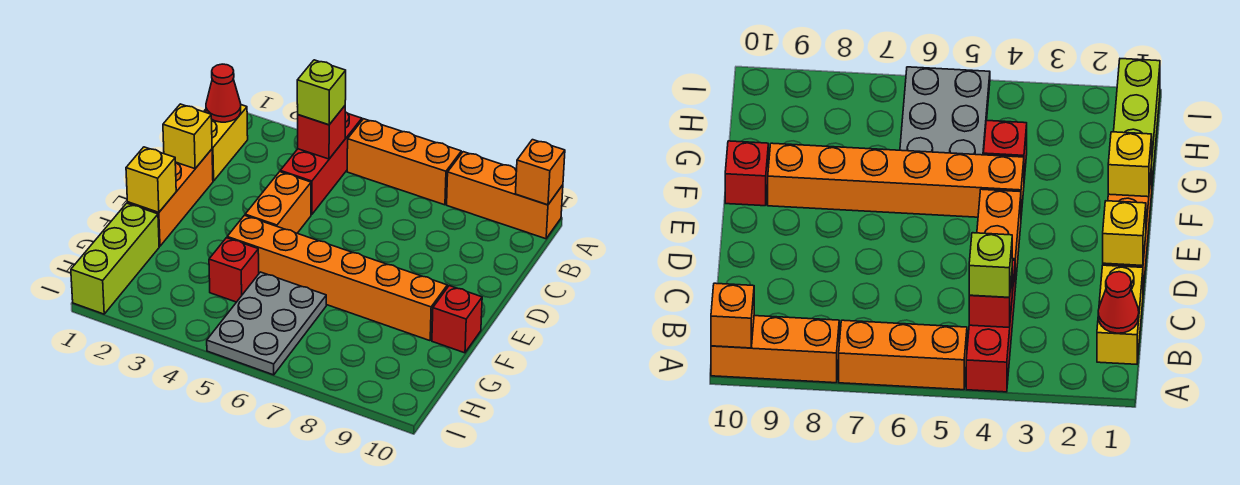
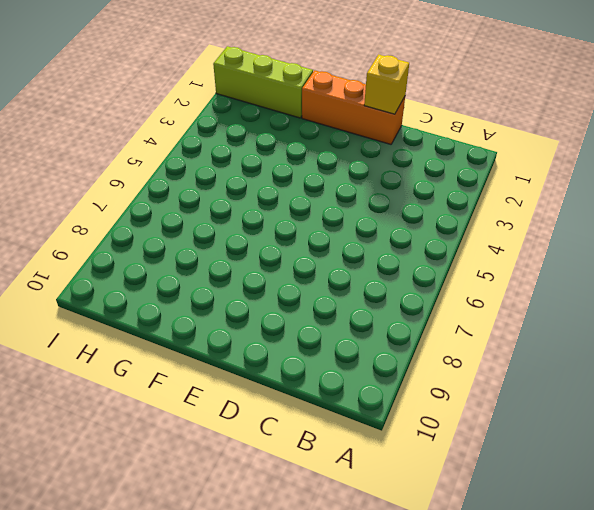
none -> red brick A4:C4 level 1
none -> orange brick A5:A7 level 1
none -> orange brick A8:A10 level 1

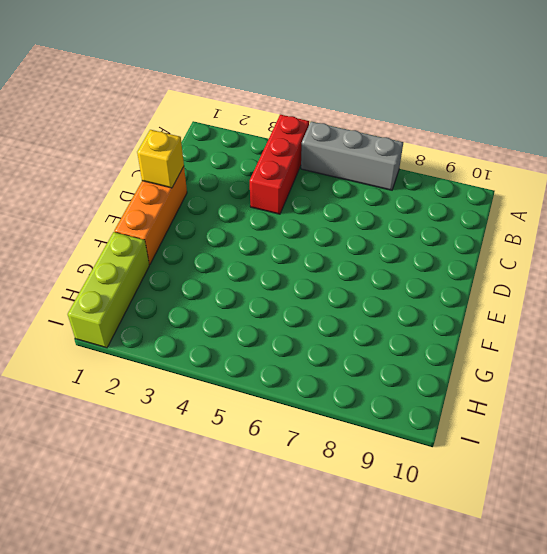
grey brick A5:A7 level 1 -> orange brick A5:A7 level 1
none -> orange brick A8:A10 level 1
none -> yellow brick B1:C1 level 1
none -> orange brick D4:E4 level 1

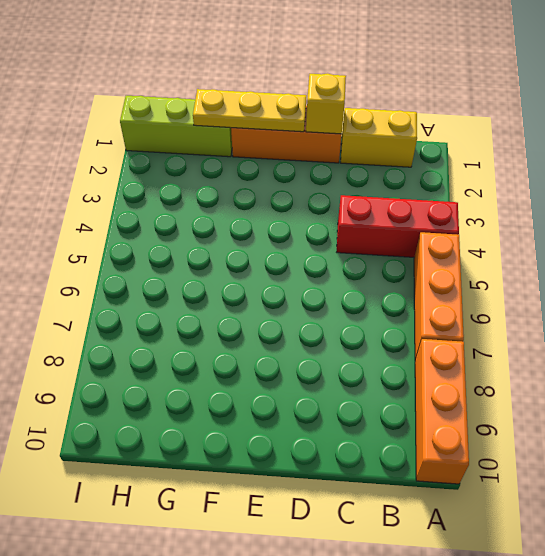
yellow plate E1:G1 level 2 -> yellow brick F1 level 2
none -> orange brick D4:E4 level 1
none -> orange brick F4:F9 level 1
none -> red brick F10 level 1

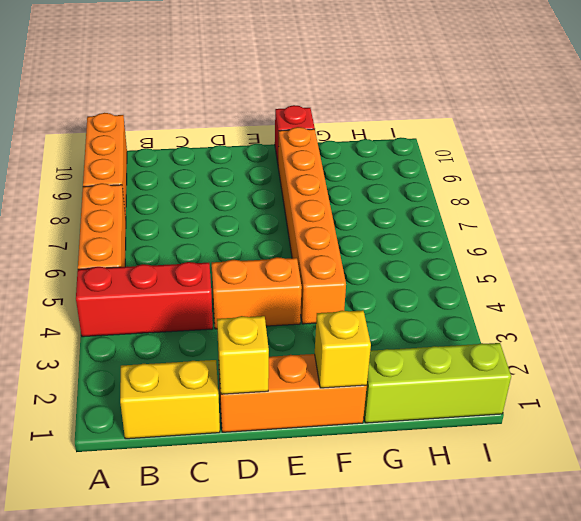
none -> red brick G4 level 1
none -> grey plate G5:I6 level 1
none -> orange brick A10 level 2

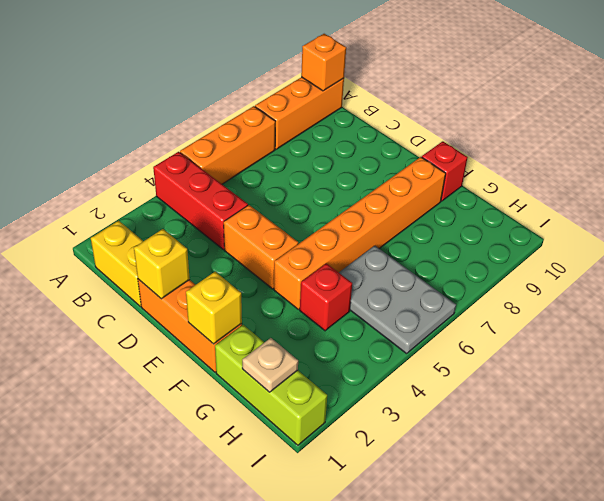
tan plate H1 level 2 -> none
none -> red cone B1 level 2
none -> red brick B4 level 2
none -> lime brick B4 level 3

